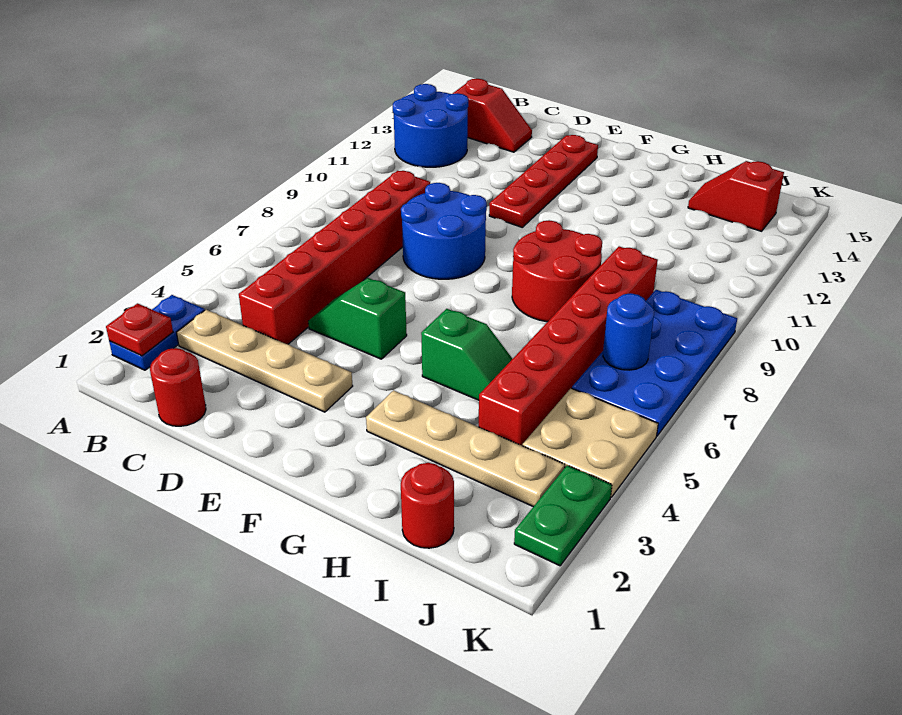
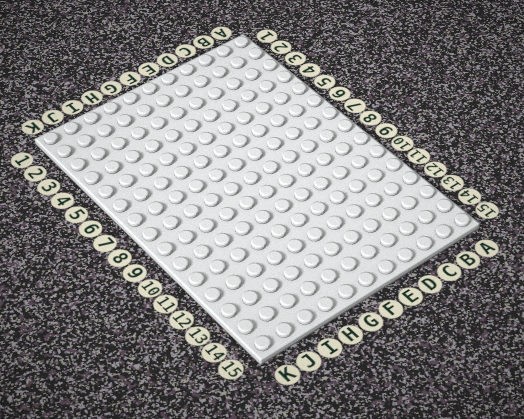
none -> blue plate A2:A3 level 1
none -> blue round brick A12:B13 level 1
none -> tan plate B3:E3 level 1

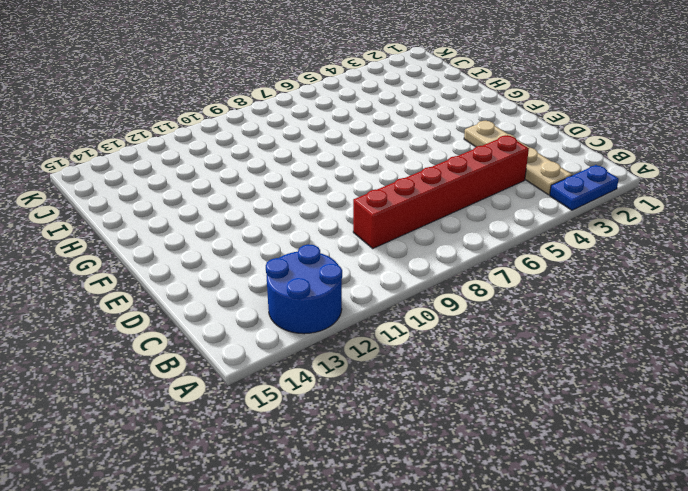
none -> red slope B14:C14 level 1 top B
none -> red round brick C1 level 1
none -> green slope D5:E5 level 1 top E

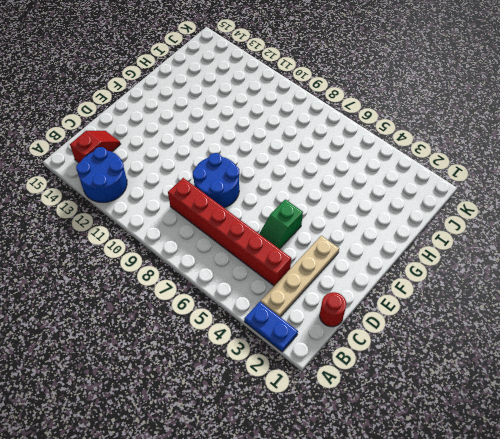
none -> red plate E11:E14 level 1
none -> tan plate G3:J3 level 1
none -> green slope G5:H5 level 1 top G

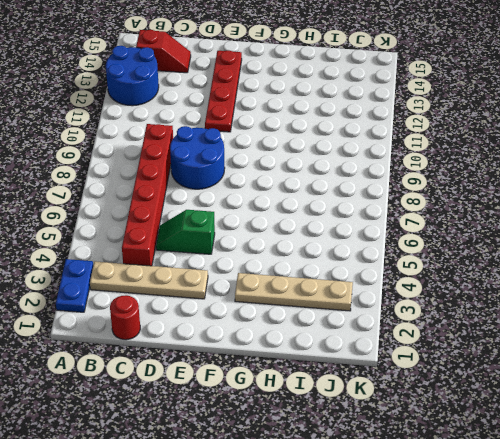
none -> green slope G5:H5 level 1 top G
none -> red round brick G8:H9 level 1
none -> red round brick I1 level 1

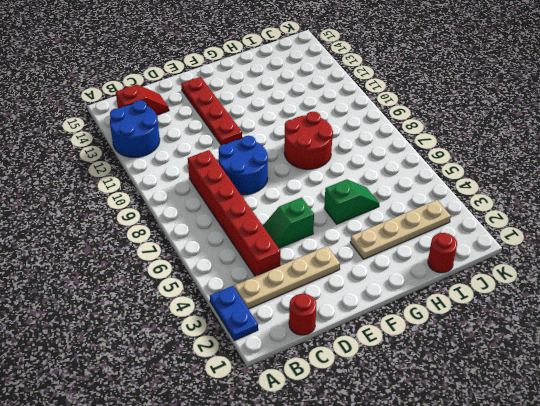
none -> red brick I4:I9 level 1
none -> red slope I14:J14 level 1 top J
none -> tan plate J4:K5 level 1

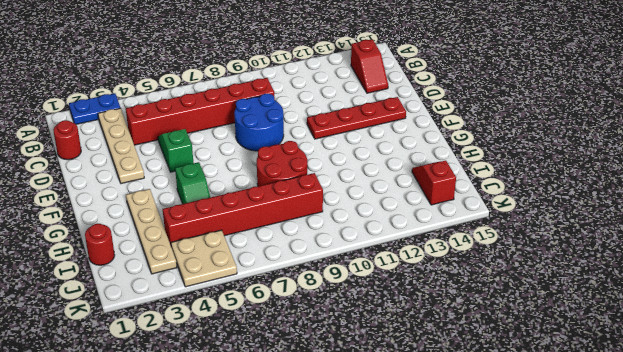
none -> blue round brick A12:B13 level 1
none -> blue plate J6:K9 level 1
none -> green plate K2:K3 level 1

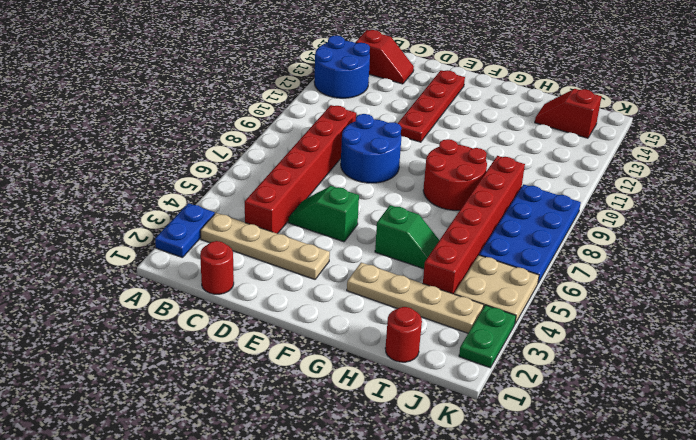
none -> red plate A2 level 2
none -> blue round brick J7 level 2

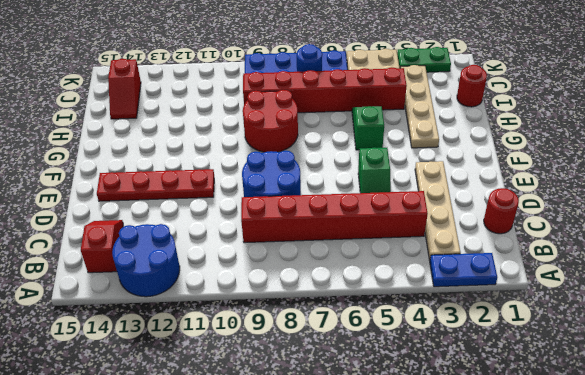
none -> red plate A2 level 2

